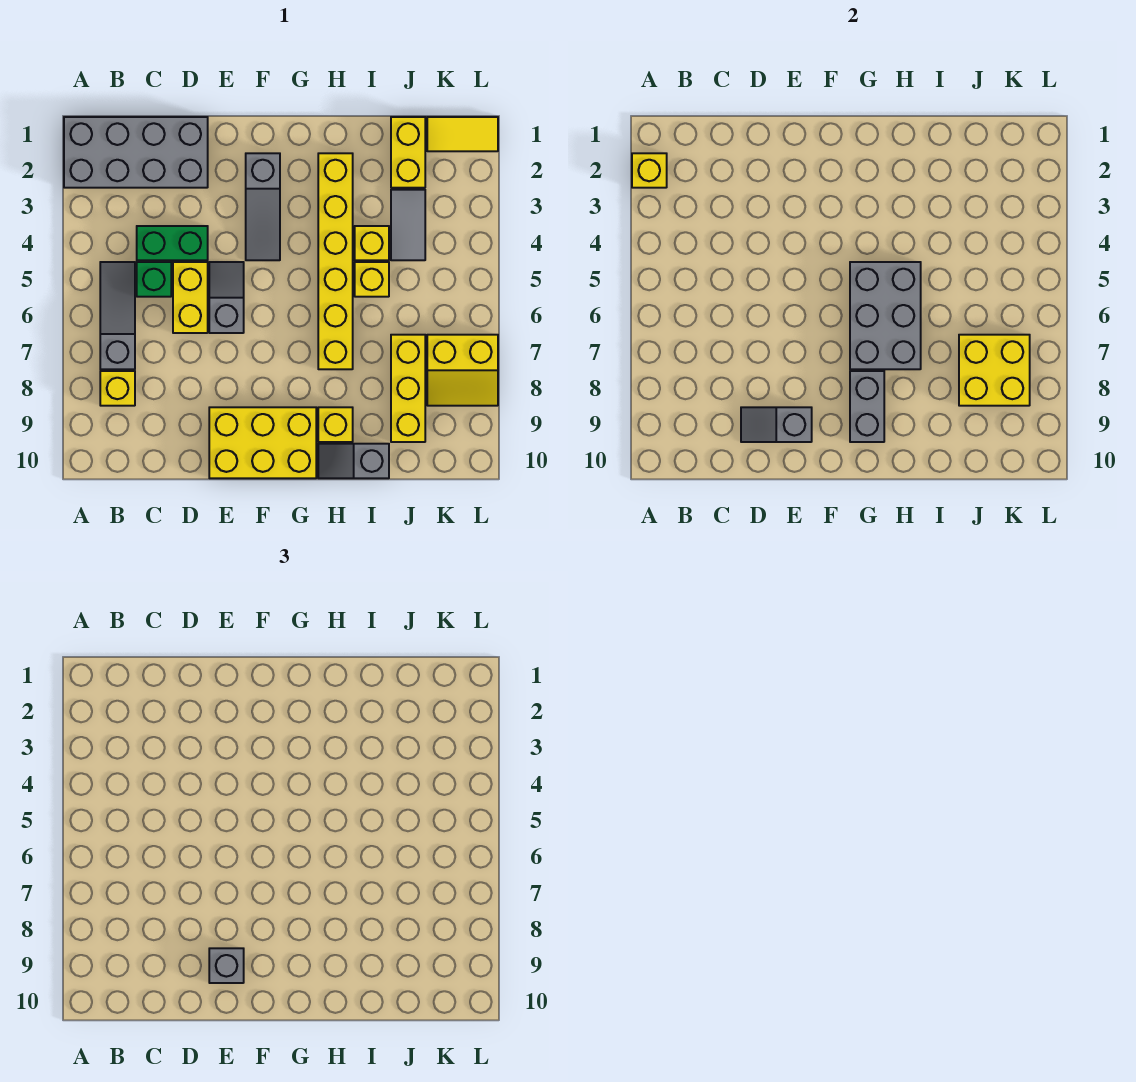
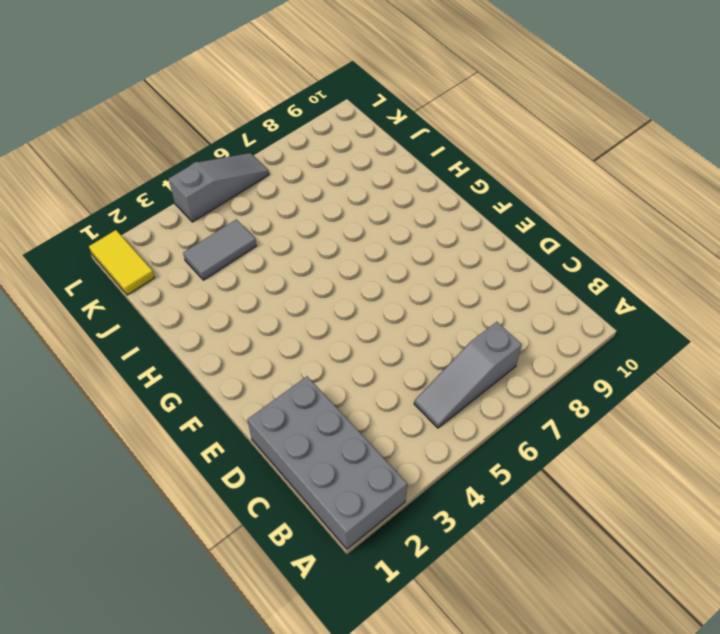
grey slope L4:L6 level 1 top 4 -> grey slope F2:F4 level 1 top 2
none -> yellow brick B8 level 1
none -> green brick C4:D4 level 1
none -> green brick C5 level 1

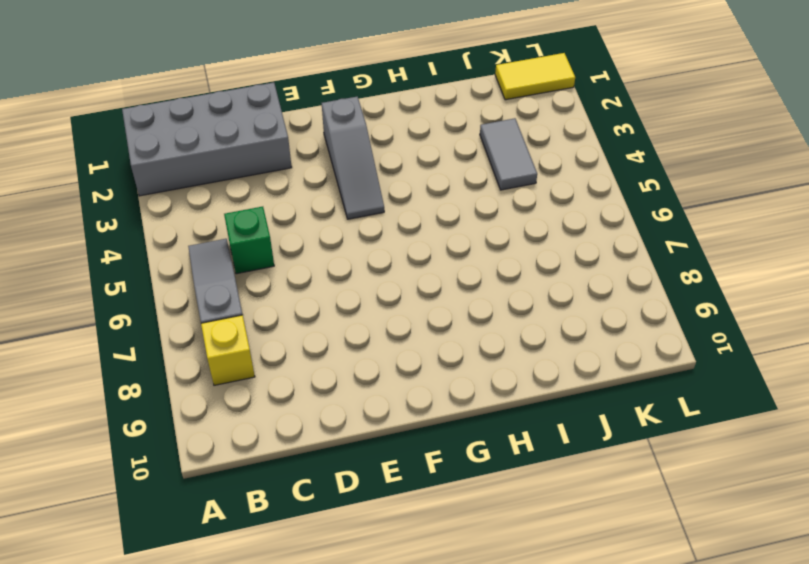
none -> green brick C4:D4 level 1
none -> yellow brick D5:D6 level 1
none -> grey slope E5:E6 level 1 top 6

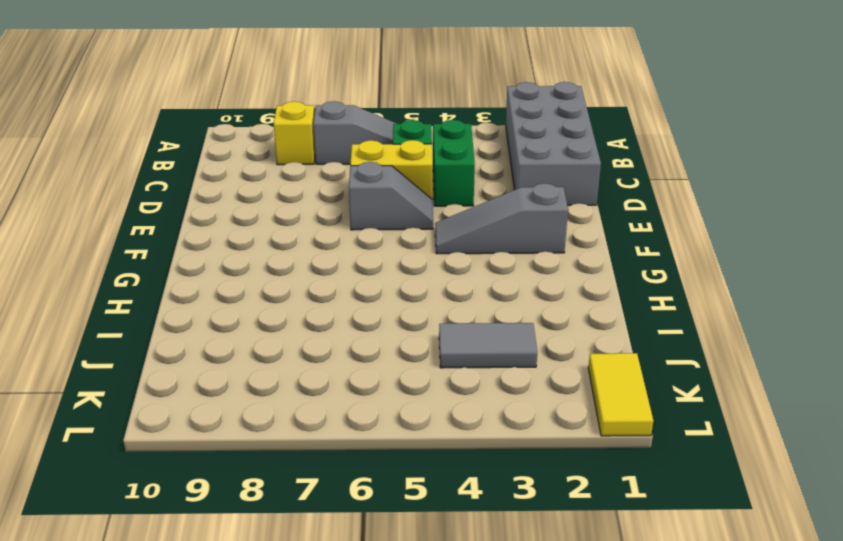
none -> yellow brick E9:G10 level 1
none -> yellow brick H2:H7 level 1
none -> yellow brick H9 level 1

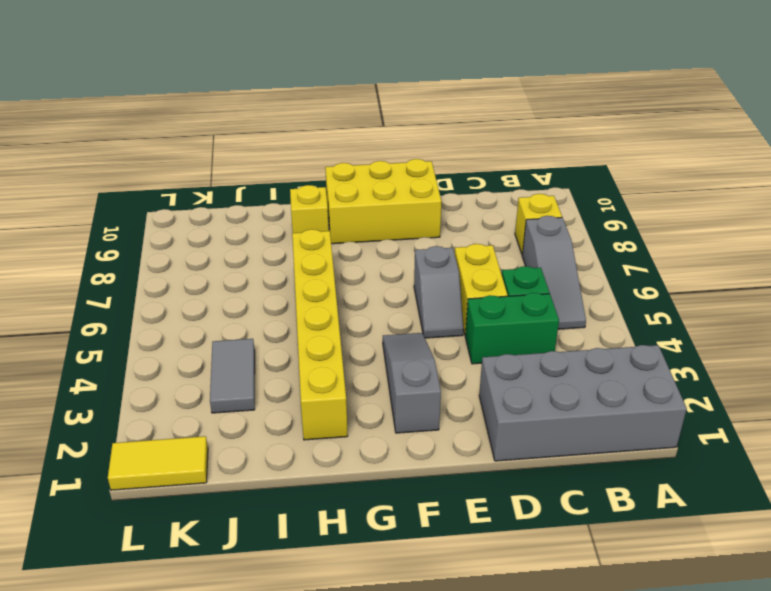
none -> grey slope H10:I10 level 1 top I
none -> yellow brick I4 level 1
none -> yellow brick I5 level 1

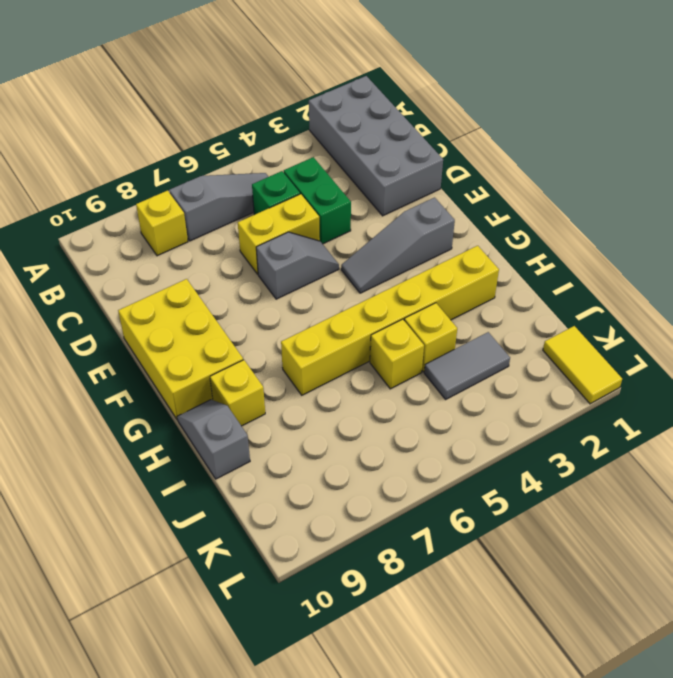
none -> yellow brick J1:J2 level 1
none -> yellow brick J7:J9 level 1
none -> yellow slope K7:L8 level 1 top 7

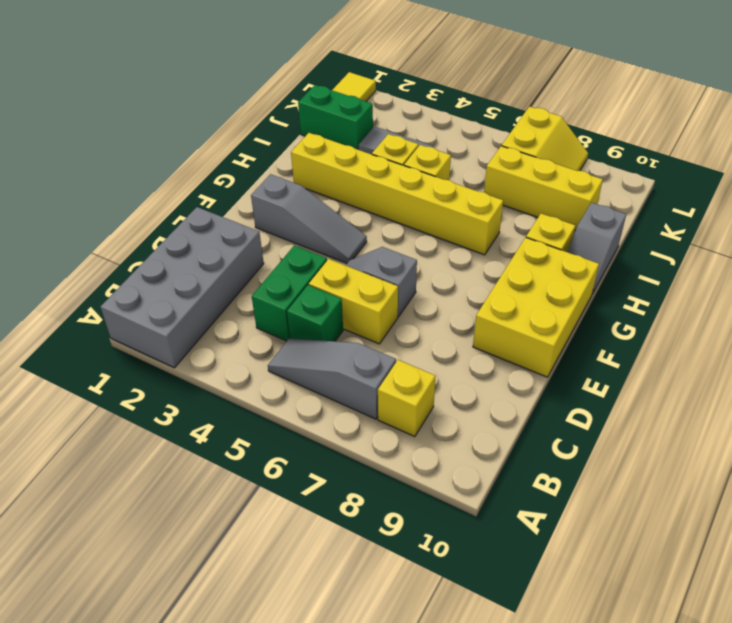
green brick J1:J2 level 1 -> yellow brick J1:J2 level 1
none -> yellow brick A2 level 2
none -> grey slope D9:E9 level 2 top E
none -> grey brick G5:H7 level 2

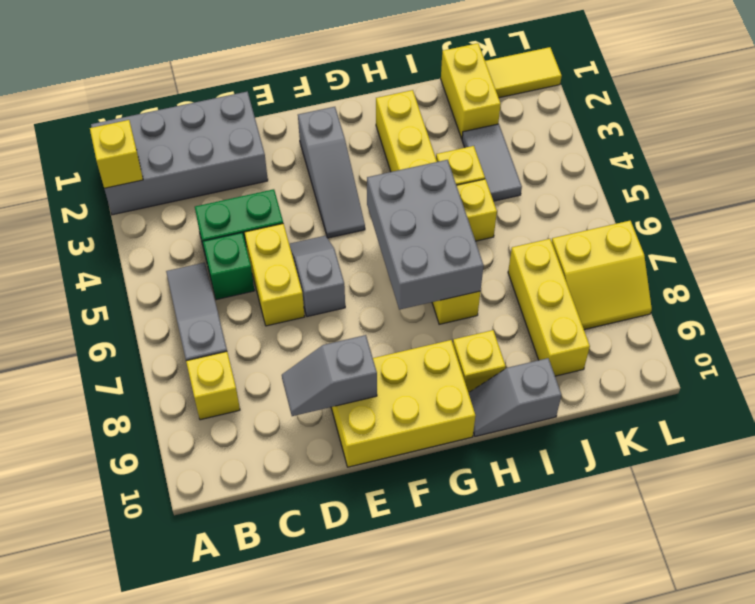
none -> grey brick G8:G9 level 2
none -> yellow brick J7:K8 level 2
none -> grey brick E9 level 3

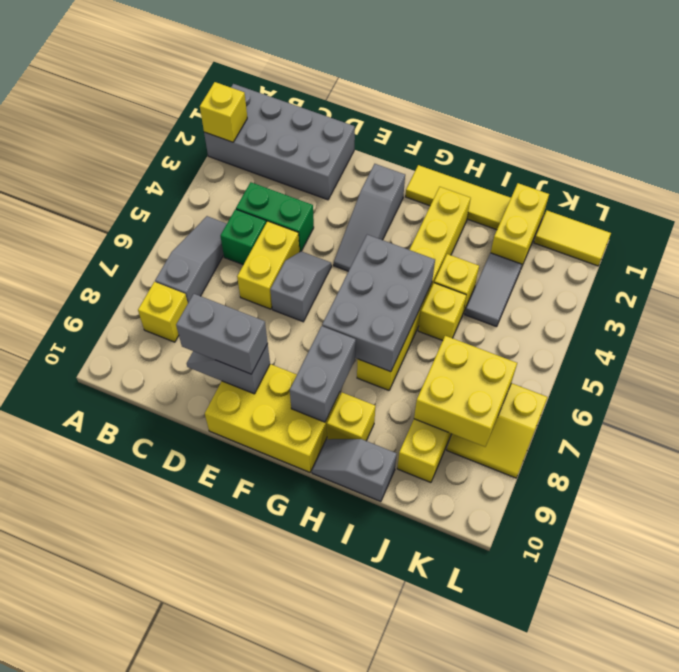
grey brick D9:E9 level 3 -> grey brick E9 level 3
yellow tile G1:I1 level 1 -> none

